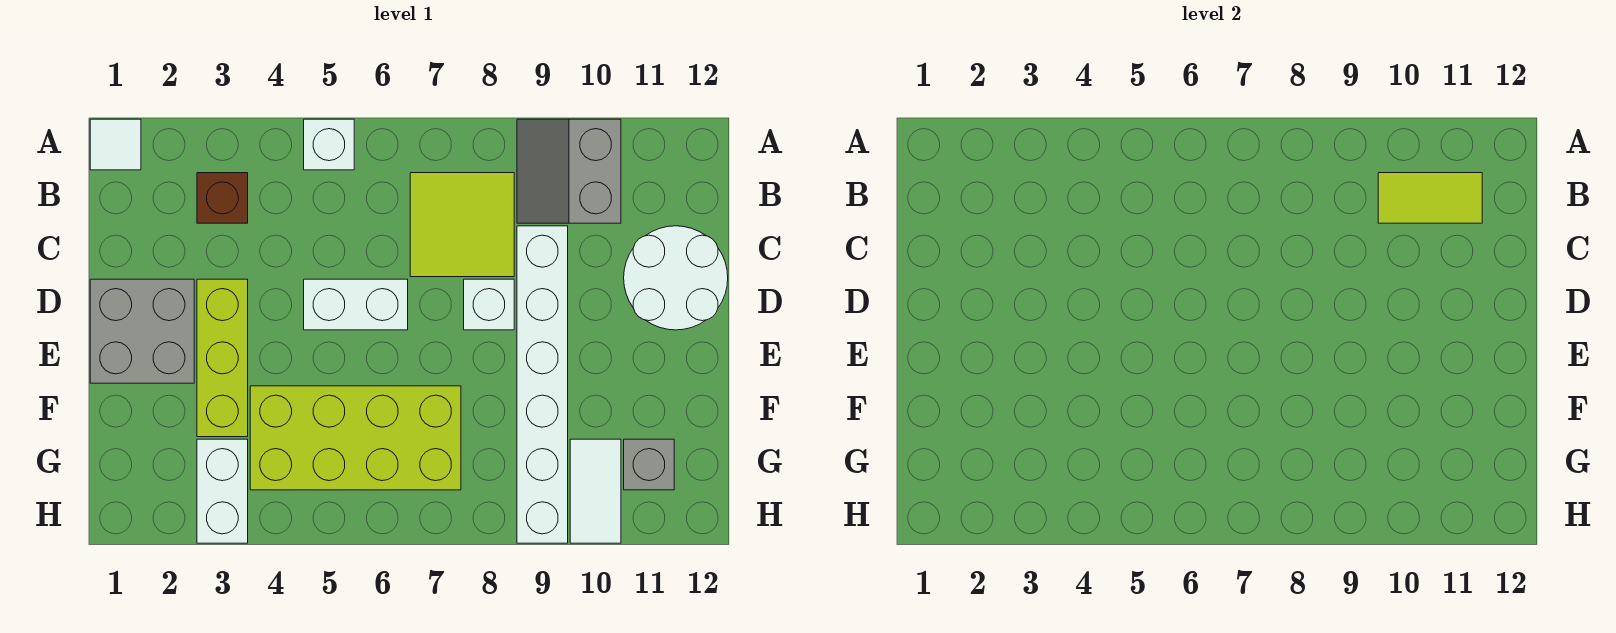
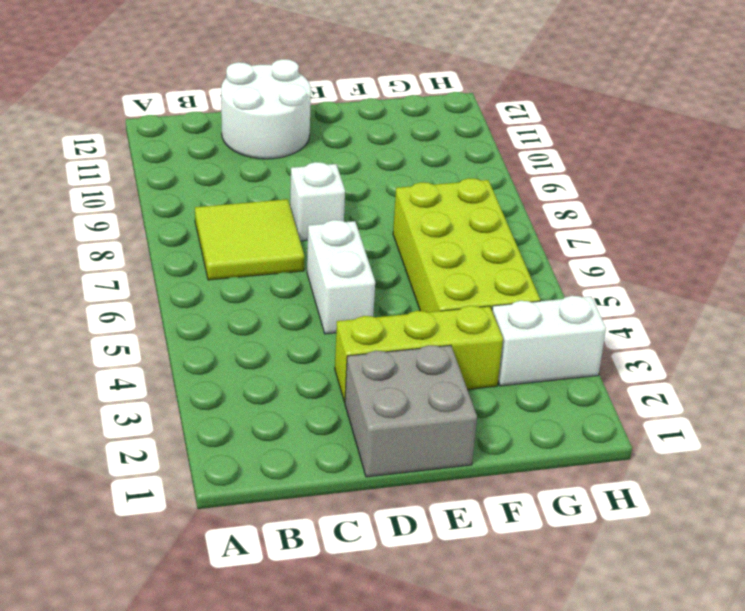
none -> white tile A1 level 1
none -> white brick A5 level 1
none -> grey slope A9:B10 level 1 top 10

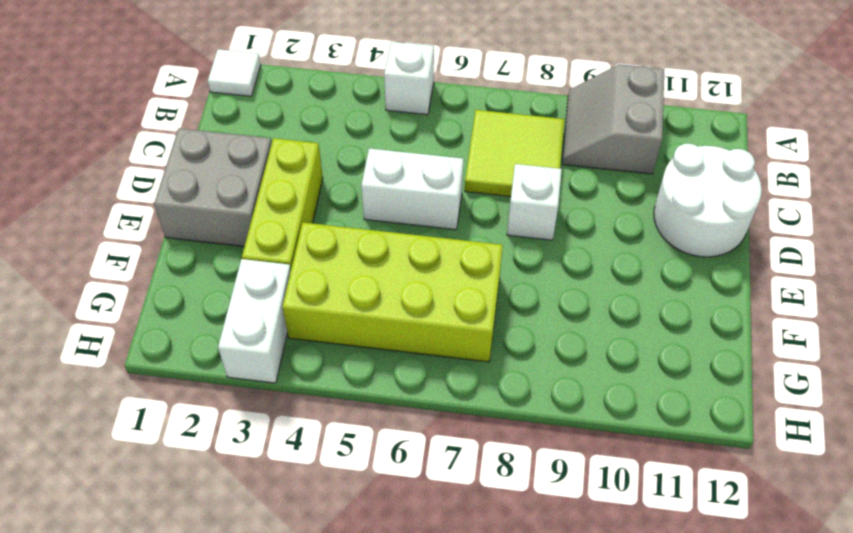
none -> brown brick B3 level 1
none -> white brick C9:H9 level 1
none -> white tile G10:H10 level 1

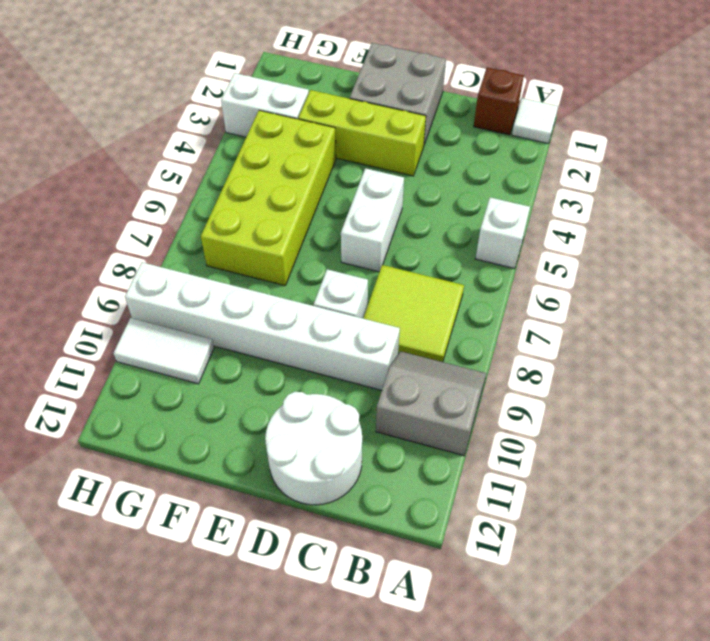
brown brick B1 level 1 -> brown brick B3 level 1
none -> grey brick G11 level 1
none -> lime tile B10:B11 level 2

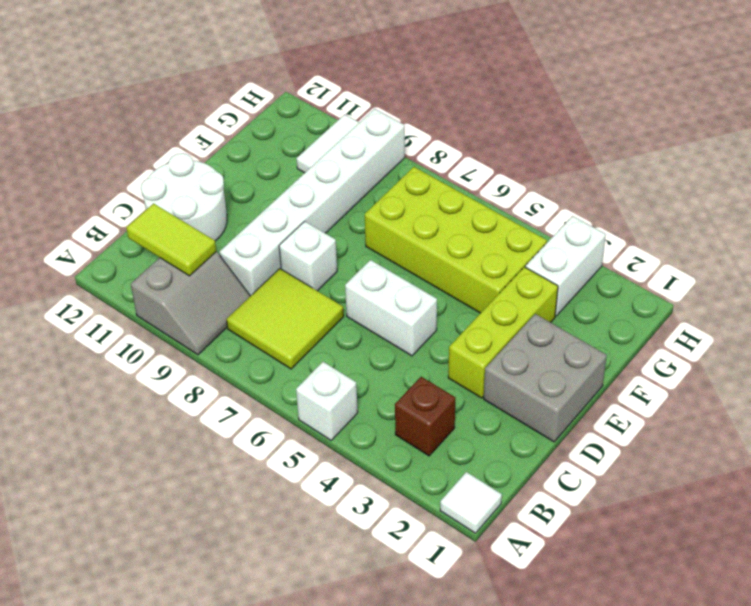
none -> grey brick G11 level 1

